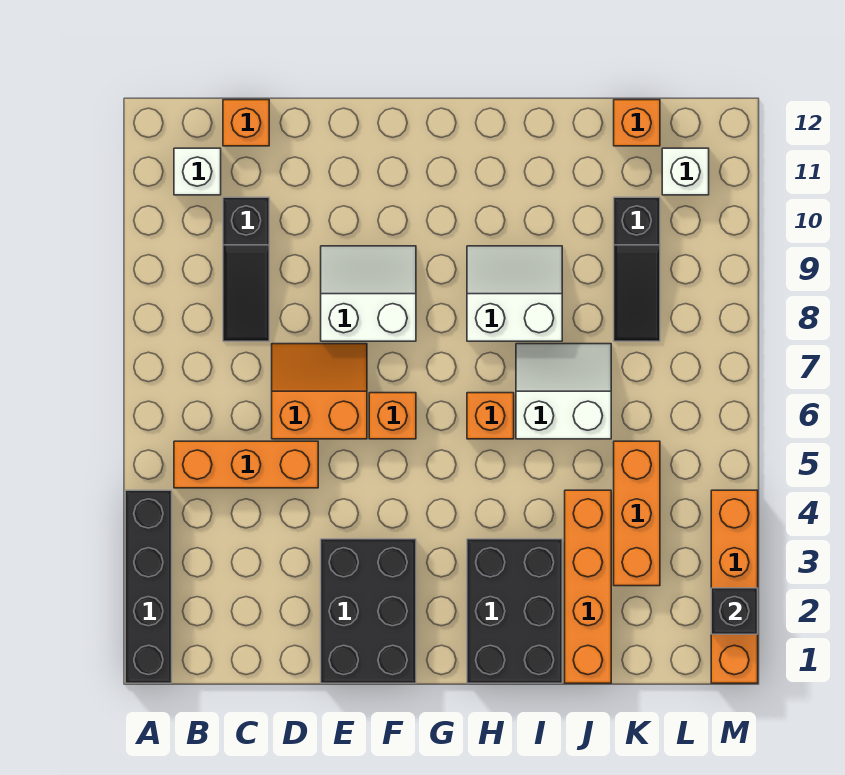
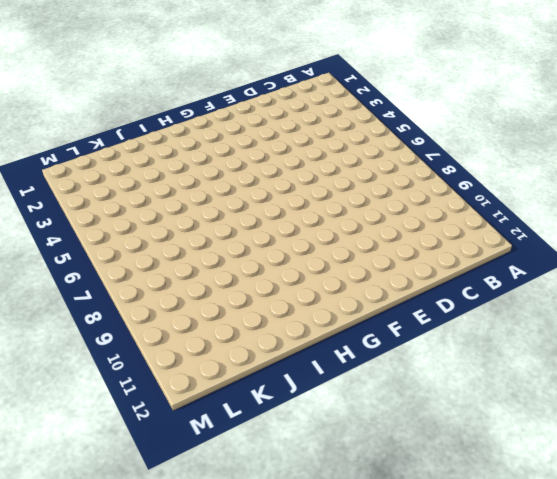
none -> black brick A1:A4 level 1
none -> orange brick B5:D5 level 1
none -> white brick B11 level 1

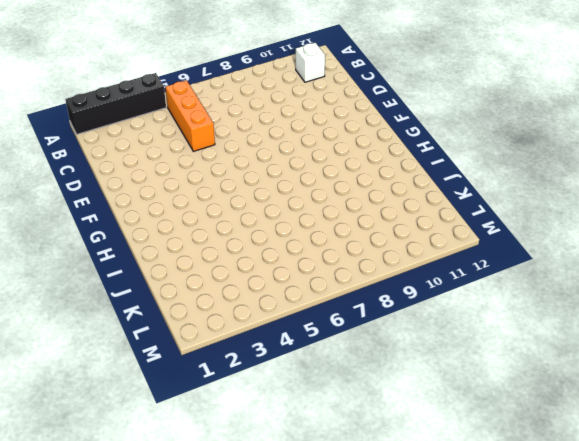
none -> black slope C8:C10 level 1 top 10
none -> orange brick C12 level 1
none -> orange slope D6:E7 level 1 top 6

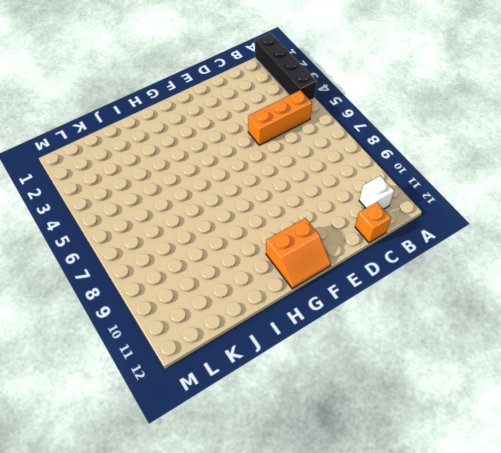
orange slope F11:G12 level 1 top 11 -> orange slope D6:E7 level 1 top 6
none -> black slope C8:C10 level 1 top 10
none -> black brick E1:F3 level 1
none -> white slope E8:F9 level 1 top 8

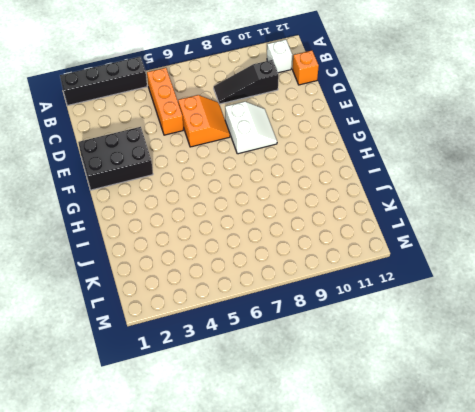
none -> orange brick F6 level 1
none -> black brick H1:I3 level 1
none -> orange brick H6 level 1

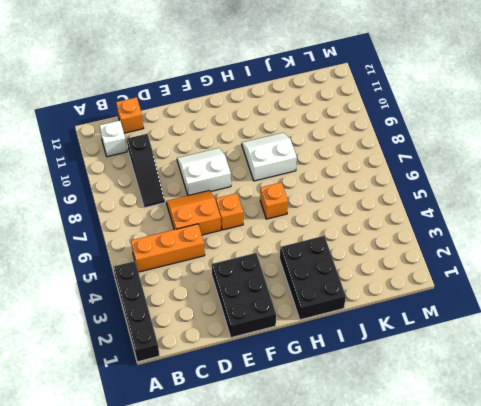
none -> white slope I6:J7 level 1 top 6
none -> orange brick J1:J4 level 1
none -> orange brick K3:K5 level 1

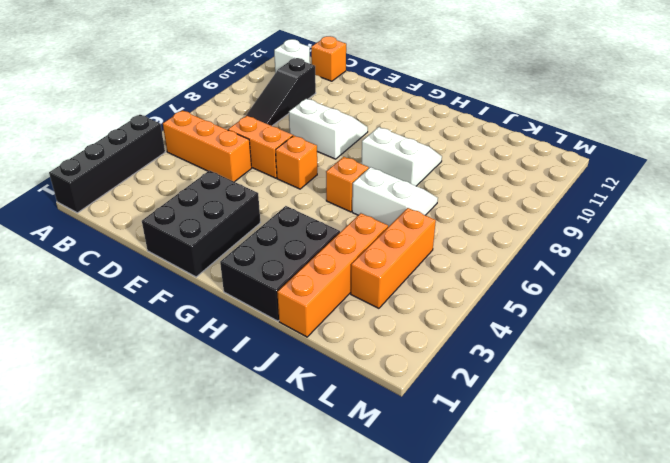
none -> black slope K8:K10 level 1 top 10
none -> orange brick K12 level 1
none -> white brick L11 level 1

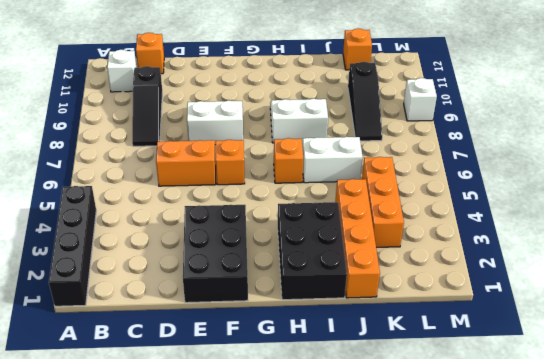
white brick M9 level 1 -> white brick L11 level 1
none -> orange brick B5:D5 level 1
none -> orange brick M1:M4 level 1
none -> black brick M2 level 2

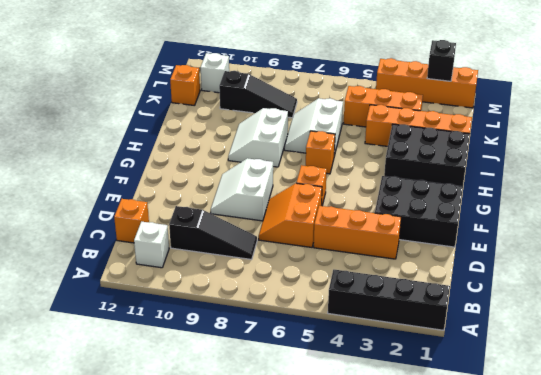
orange brick D3:D5 level 1 -> orange brick B5:D5 level 1

